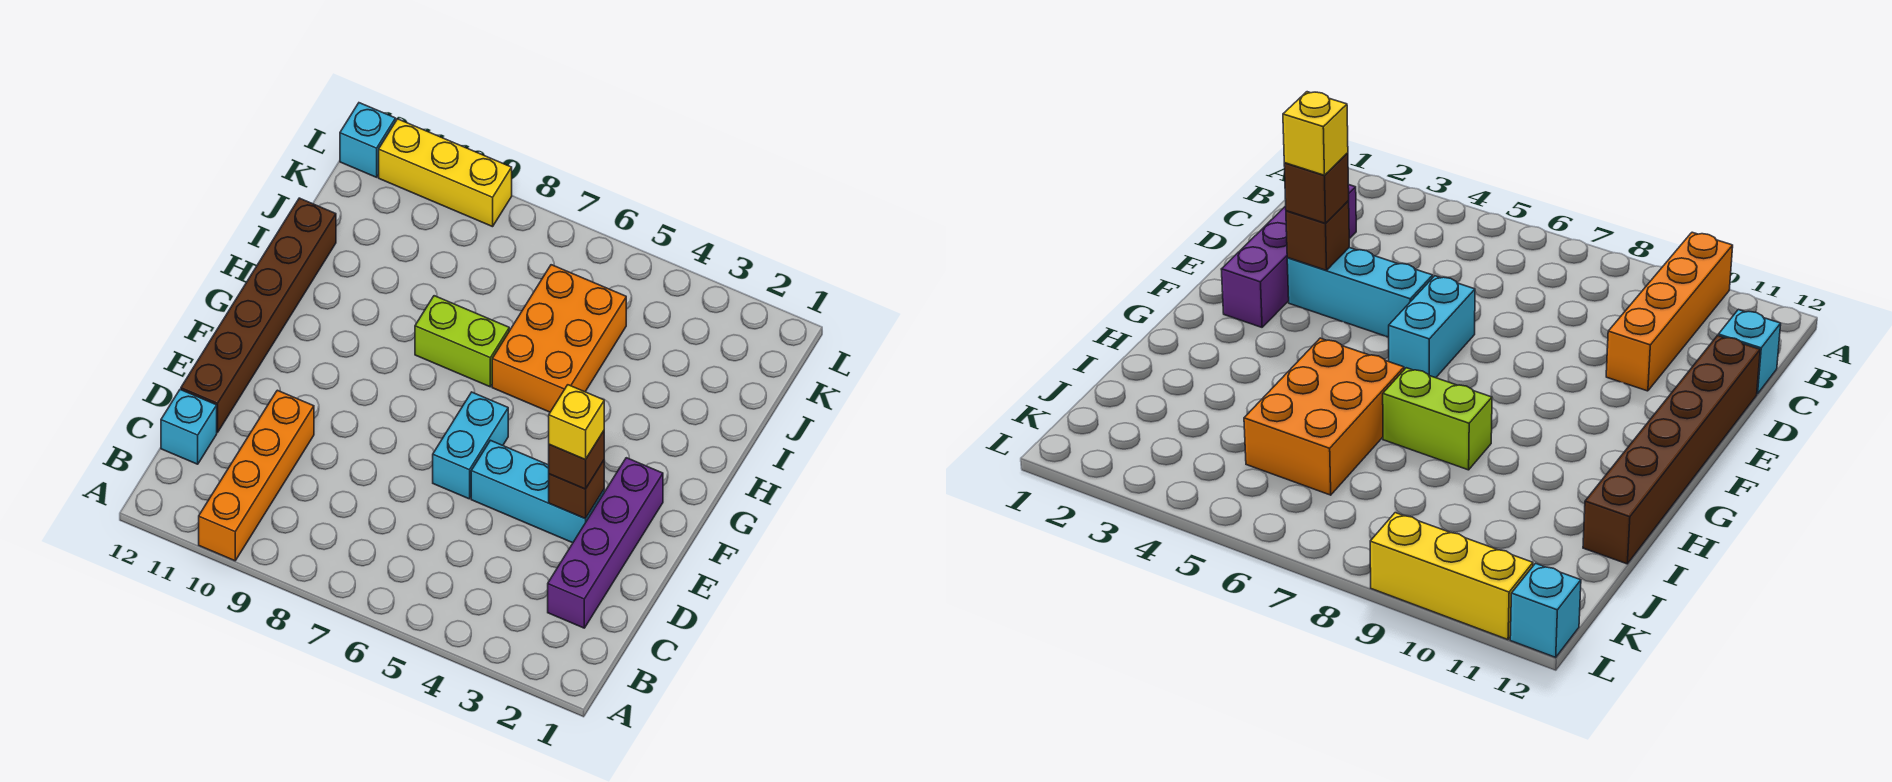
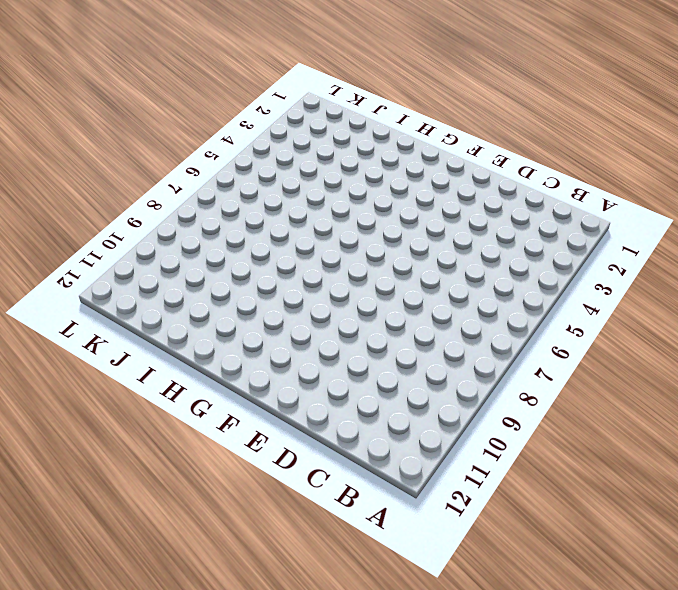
none -> orange brick A10:D10 level 1
none -> purple brick C2:F2 level 1
none -> cyan brick C12 level 1

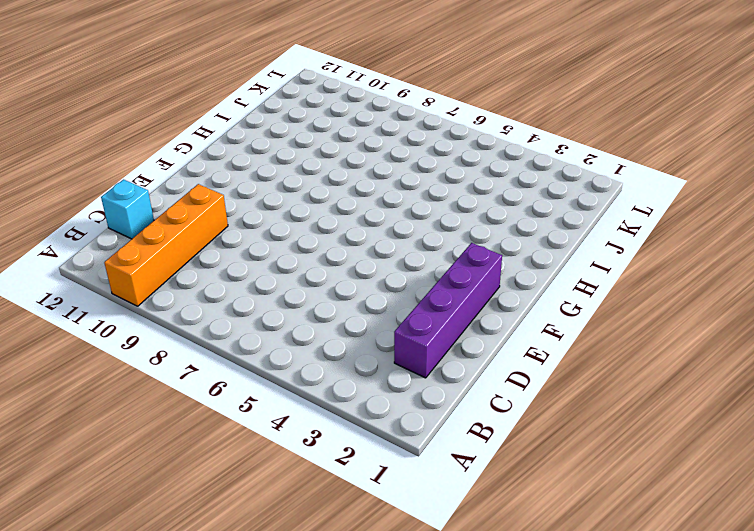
none -> brown brick D12:I12 level 1
none -> cyan brick E3:E5 level 1
none -> cyan brick E6:F6 level 1

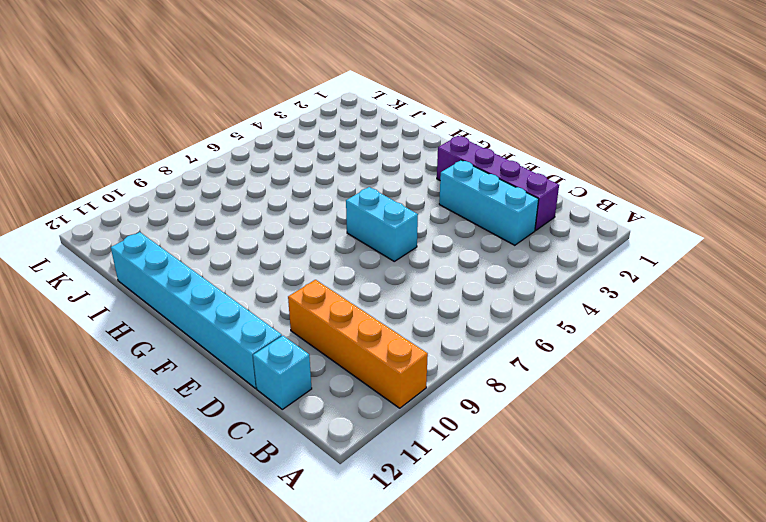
cyan brick C3:E3 level 1 -> cyan brick E3:E5 level 1
cyan brick D12:I12 level 1 -> brown brick D12:I12 level 1
none -> orange brick H5:J6 level 1
none -> lime brick H7:H8 level 1
none -> yellow brick L9:L11 level 1

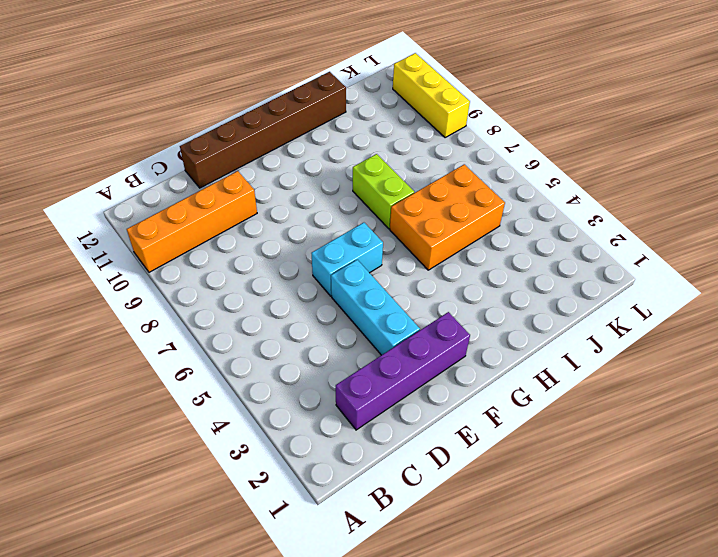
none -> cyan brick C12 level 1
none -> cyan brick L12 level 1
none -> brown brick E3 level 2

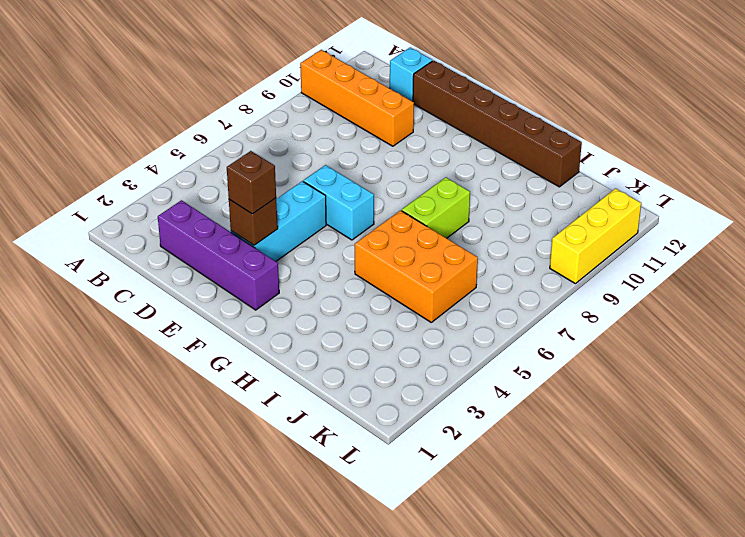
none -> cyan brick L12 level 1
none -> yellow brick E3 level 4

